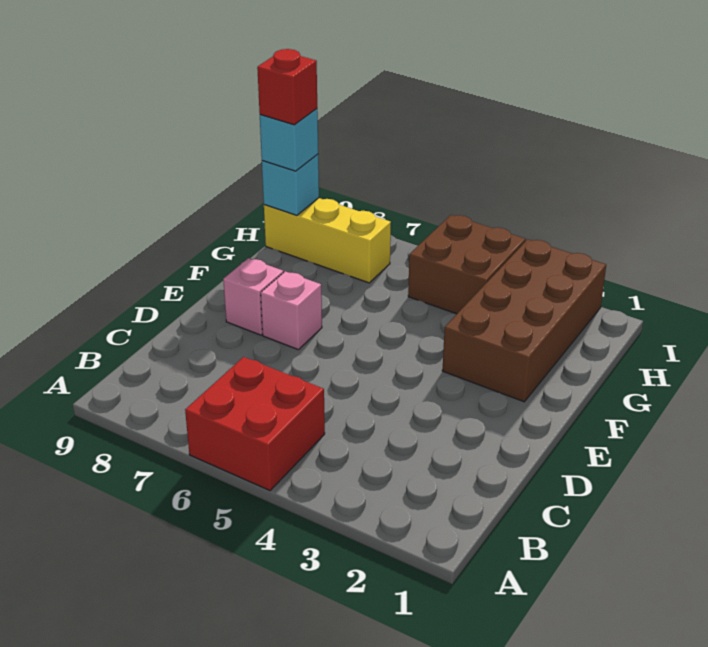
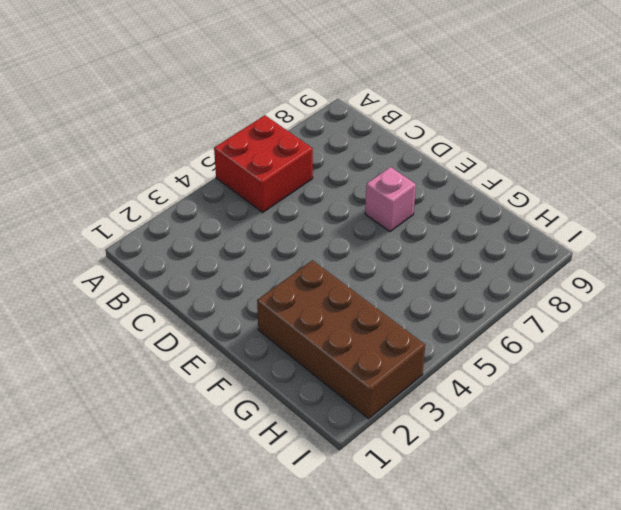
none -> pink brick E8 level 1
none -> brown brick H4:I5 level 1

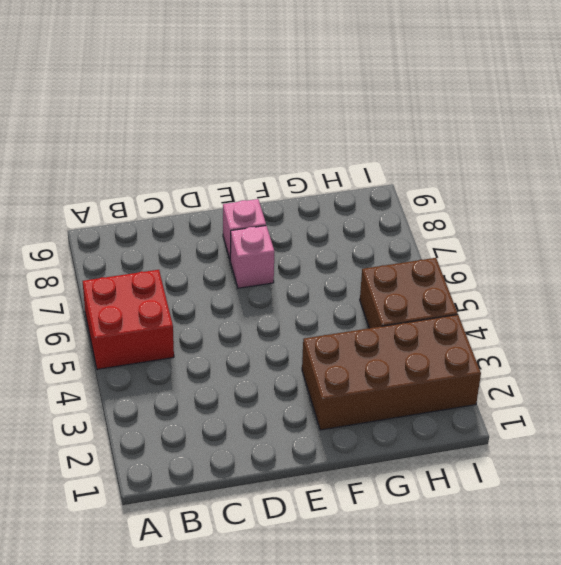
none -> yellow brick H7:H9 level 1
none -> cyan brick H9 level 2

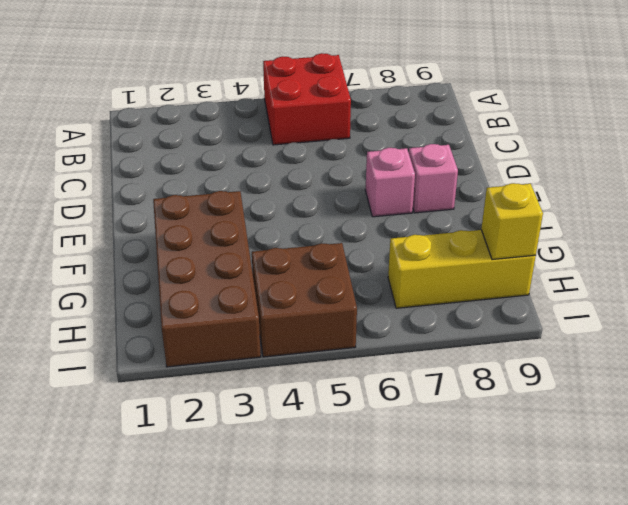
yellow brick H9 level 2 -> cyan brick H9 level 2
none -> cyan brick H9 level 3
none -> red brick H9 level 4

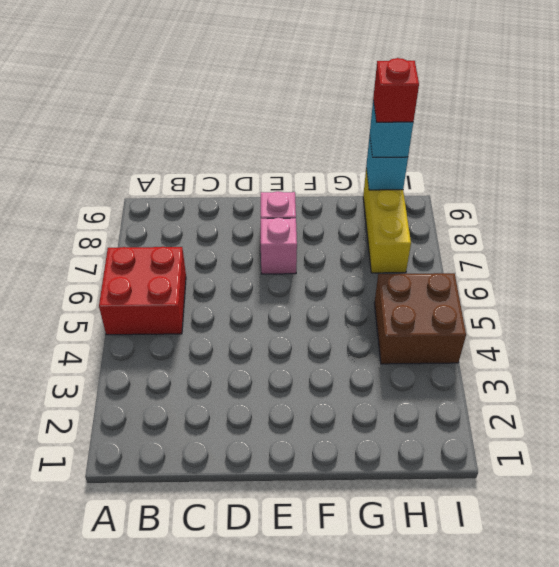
none -> brown brick F2:I3 level 1

